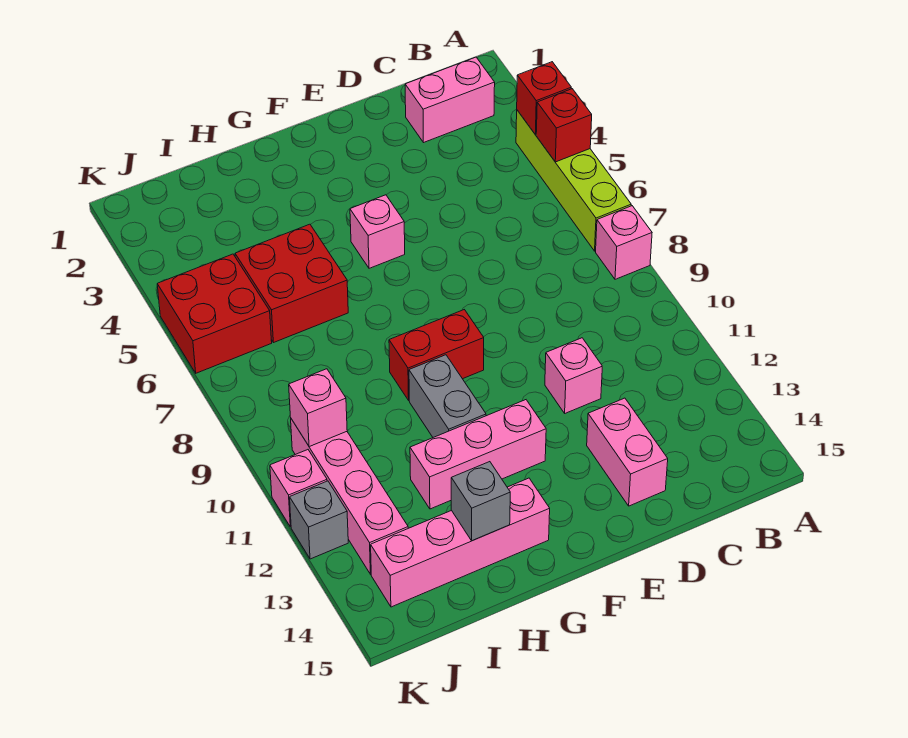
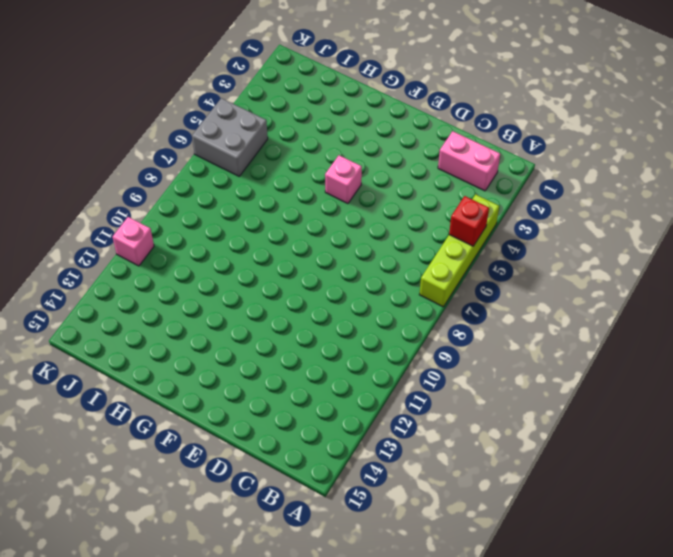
grey brick J5:K6 level 1 -> red brick J5:K6 level 1
none -> pink brick A8 level 1
none -> pink brick D11 level 1
none -> pink brick D13:D14 level 1

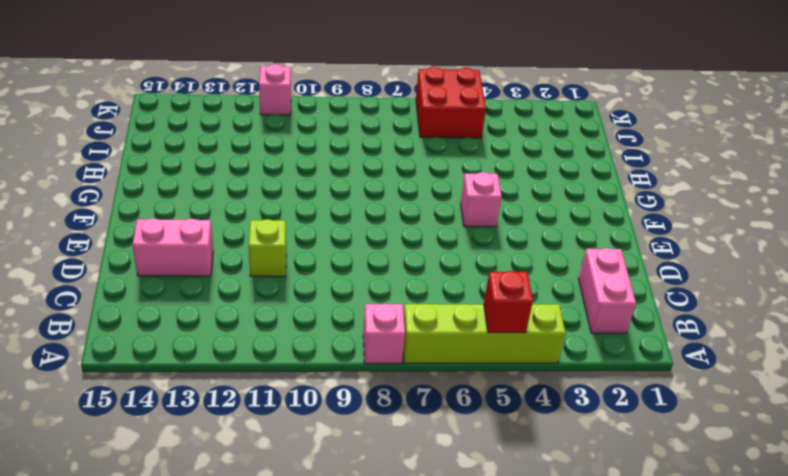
lime brick D11 level 1 -> pink brick D11 level 1
none -> red brick F9:G9 level 1
none -> pink brick F12:H12 level 1
none -> grey brick G10:G11 level 1

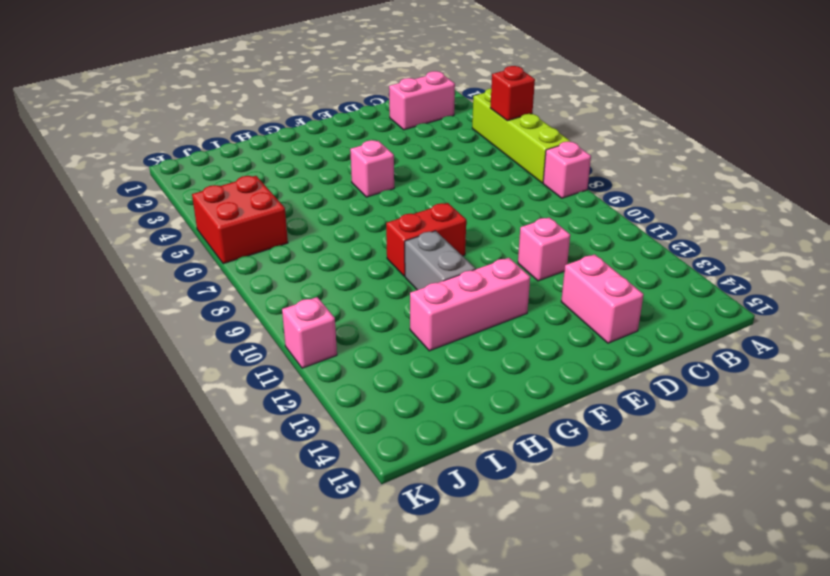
none -> pink brick G14:J14 level 1
none -> red brick H5:I6 level 1
none -> pink brick J10:J13 level 1

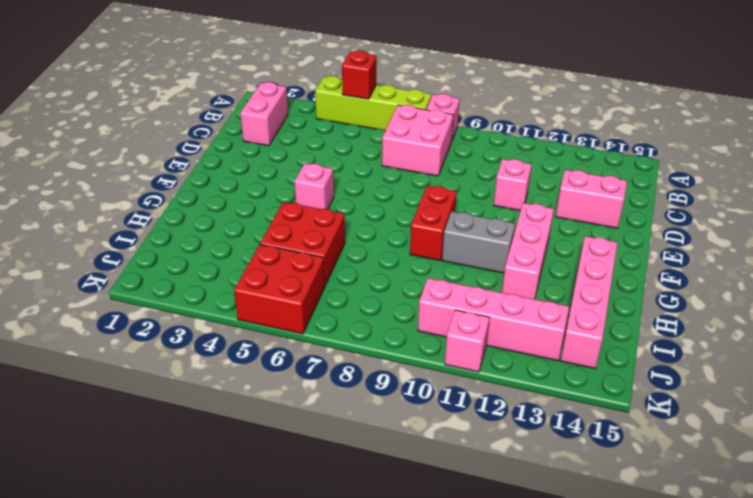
pink brick B7:C8 level 1 -> none
none -> grey brick K12 level 1
none -> red brick A4 level 2
none -> grey brick H14 level 2

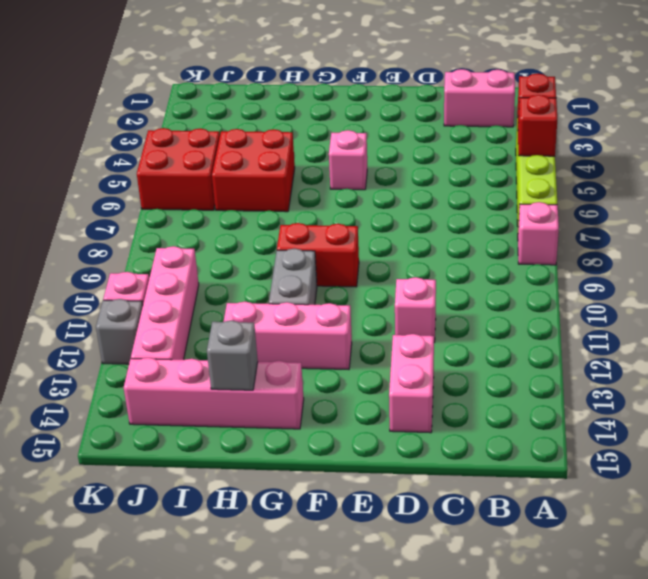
none -> pink brick J10 level 2

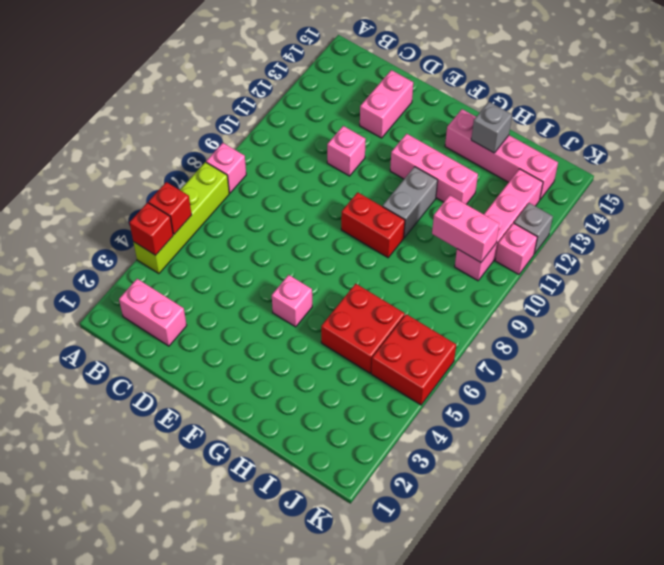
pink brick I10:J10 level 2 -> pink brick J10 level 2

